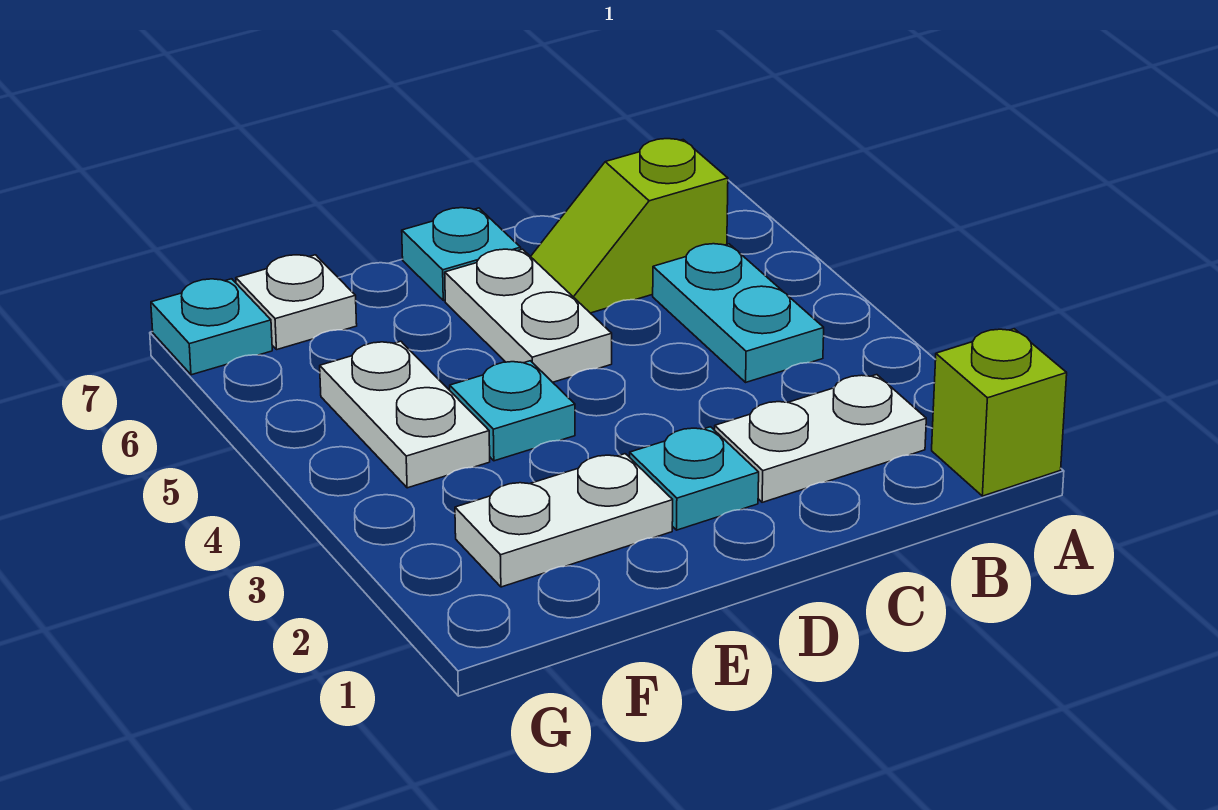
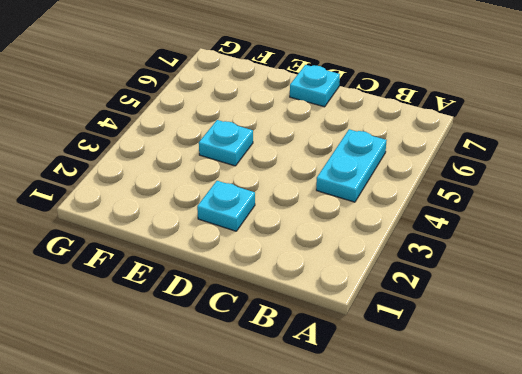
none -> lime brick A1 level 1
none -> white plate B2:C2 level 1
none -> lime slope B6:C6 level 1 top B

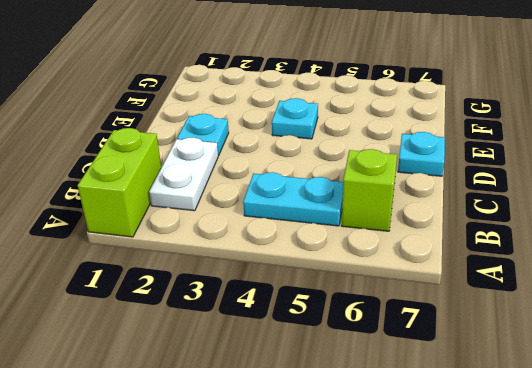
lime brick A1:B1 level 1 -> lime brick A1 level 1
none -> white plate D5:D6 level 1
none -> white plate E2:F2 level 1
none -> white plate F4:F5 level 1

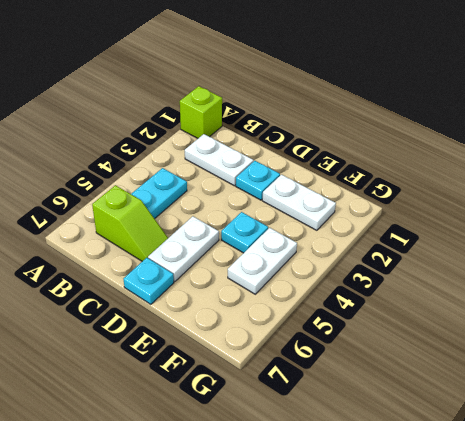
none -> white plate F7 level 1
none -> cyan plate G7 level 1

